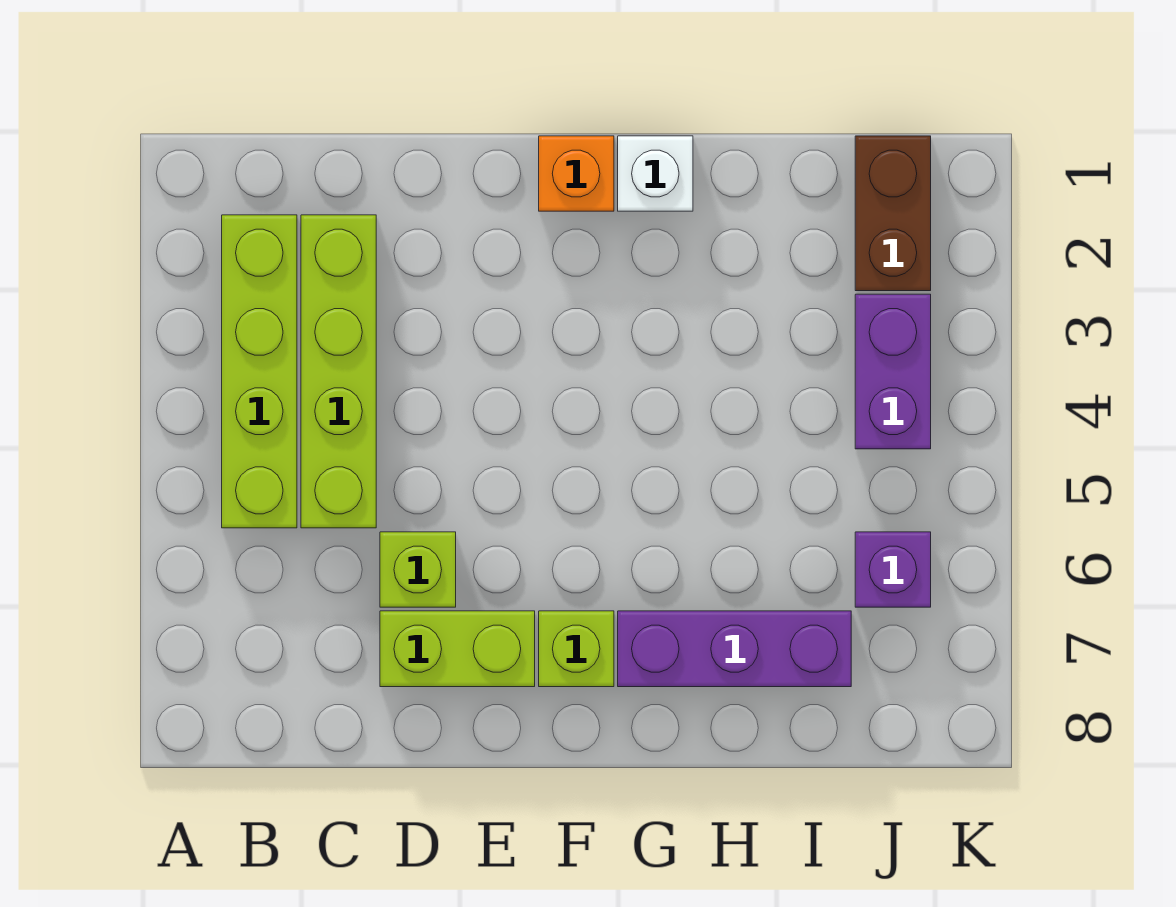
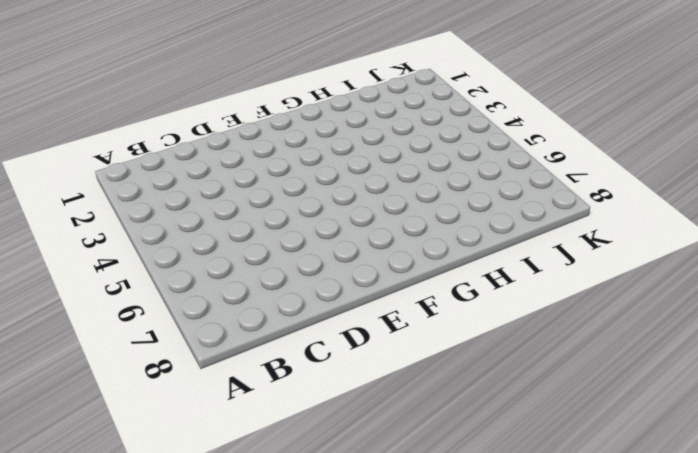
none -> lime brick B2:B5 level 1
none -> lime brick C2:C5 level 1

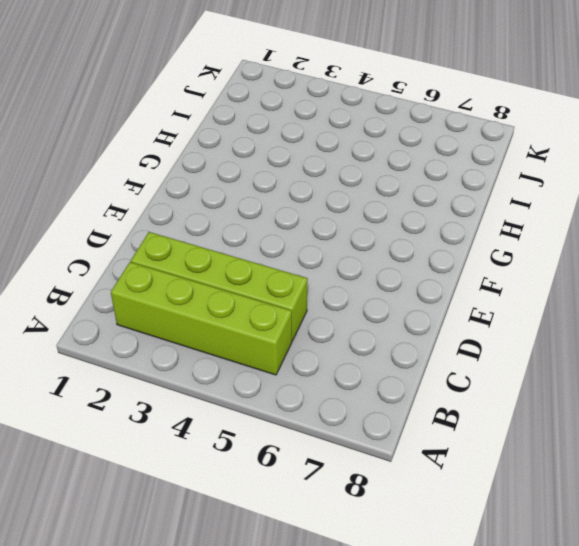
none -> lime brick D6 level 1
none -> lime brick D7:E7 level 1

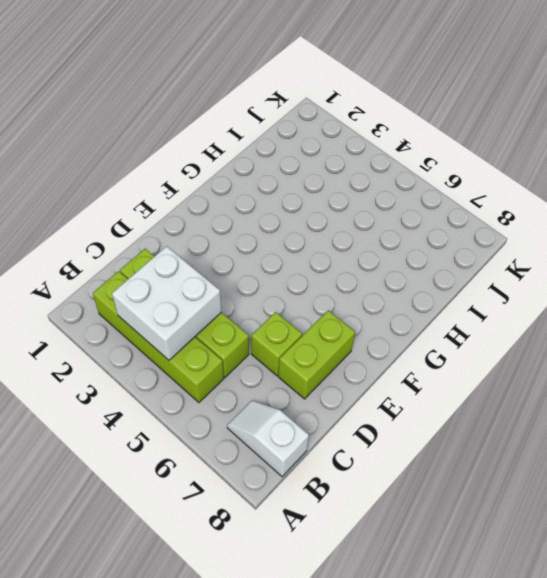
white brick B3:C4 level 2 -> none
white slope B7:B8 level 1 top 8 -> none
none -> orange brick F1 level 1
none -> lime brick F7 level 1

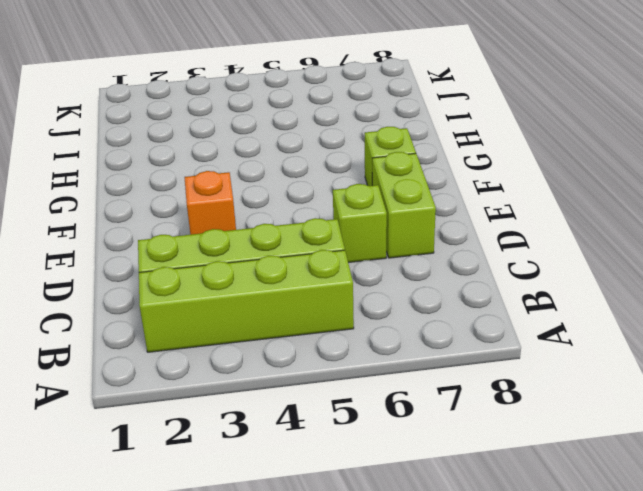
orange brick E3 level 1 -> orange brick F1 level 1
none -> white brick G1 level 1
none -> purple brick G7:I7 level 1

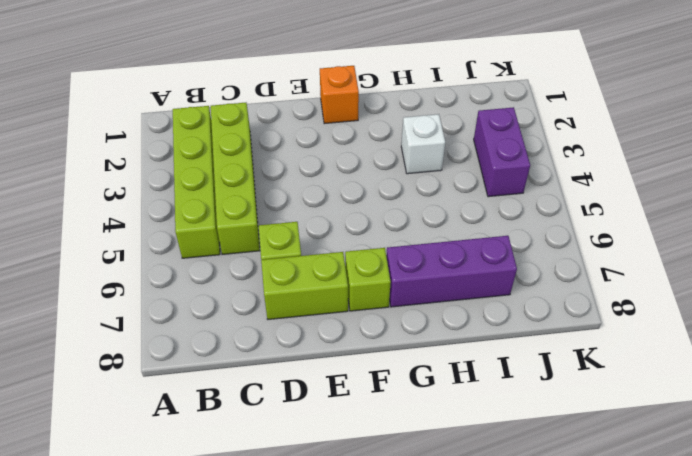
white brick H3 level 1 -> white brick G1 level 1
none -> brown brick J1:J2 level 1
none -> purple brick J6 level 1

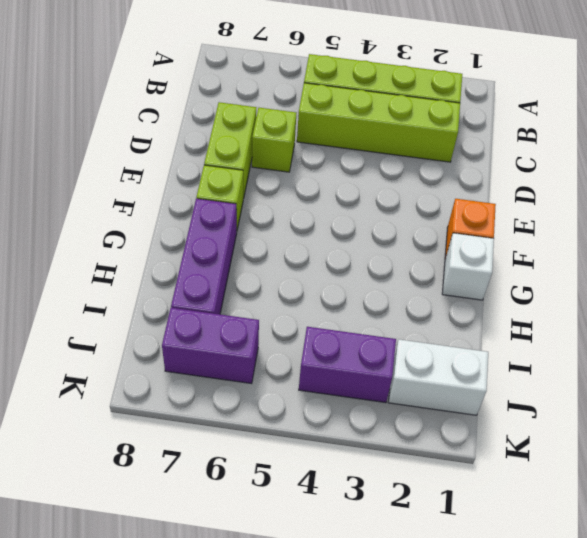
white brick J1:J2 level 1 -> brown brick J1:J2 level 1
purple brick J6:J7 level 1 -> purple brick J6 level 1

